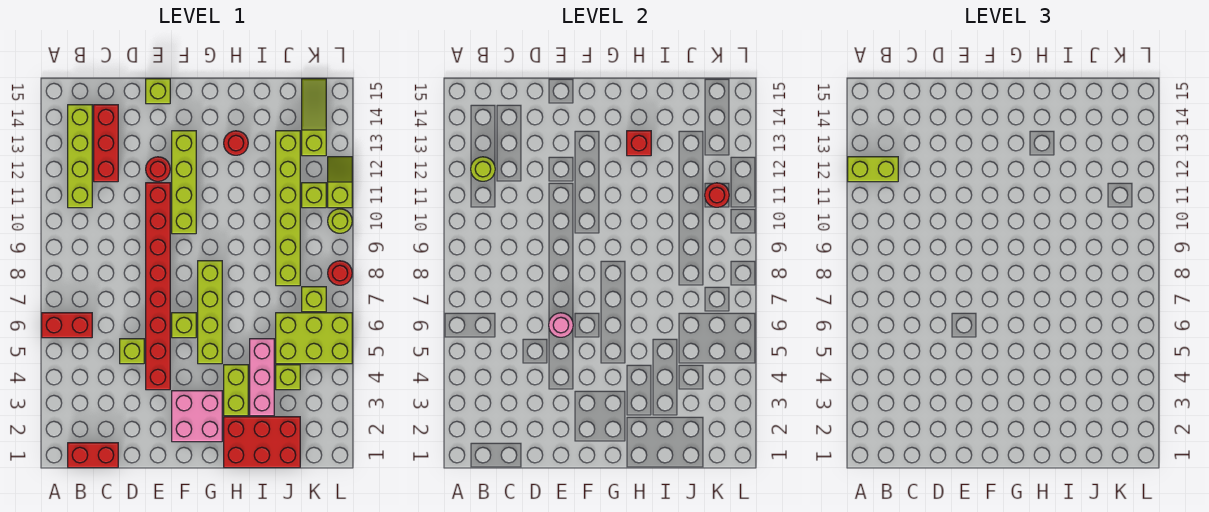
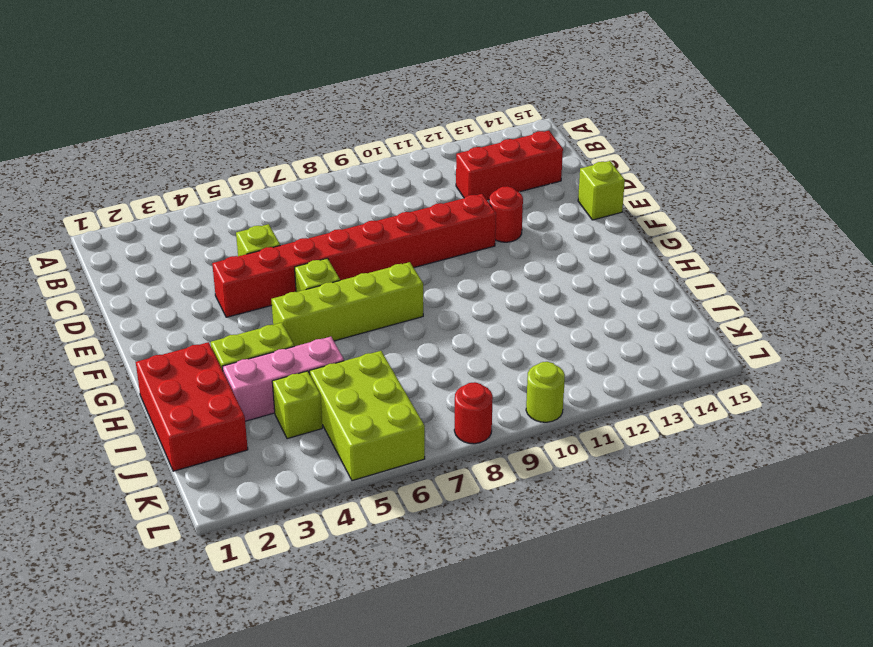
none -> red brick A6:B6 level 1
none -> red brick B1:C1 level 1
none -> lime brick B11:B14 level 1
none -> pink brick F2:G3 level 1

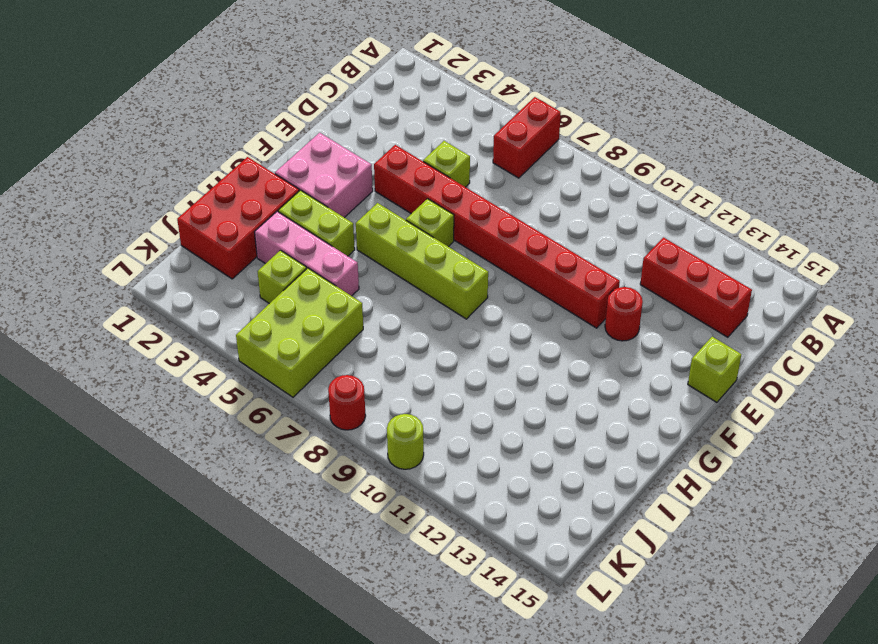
none -> red brick B1:C1 level 1
none -> lime brick B11:B14 level 1
none -> lime brick F10:F13 level 1
none -> red round brick H13 level 1

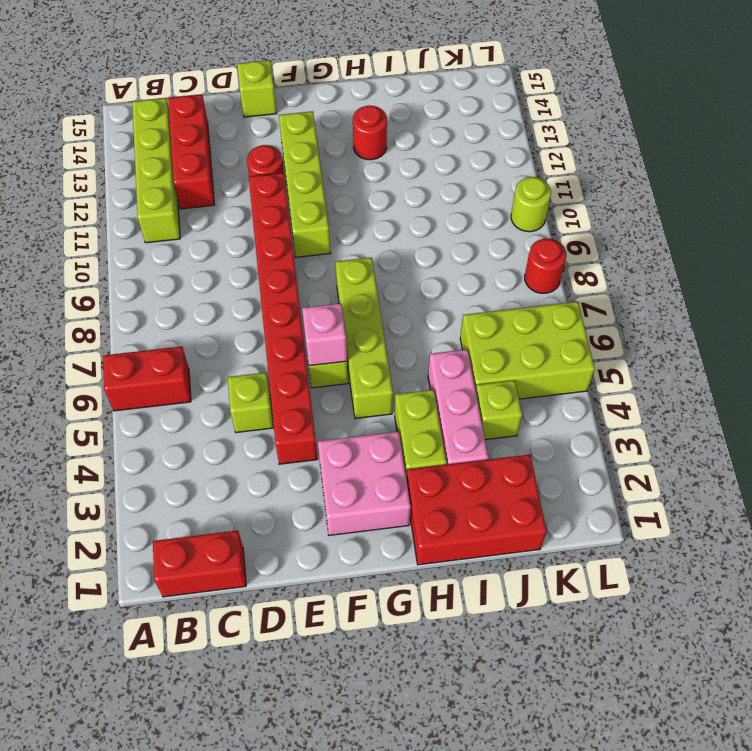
pink brick F6 level 2 -> none
none -> lime brick J8:J13 level 1
none -> lime brick K7 level 1
none -> lime brick K11 level 1
none -> lime slope K13:K15 level 1 top 13

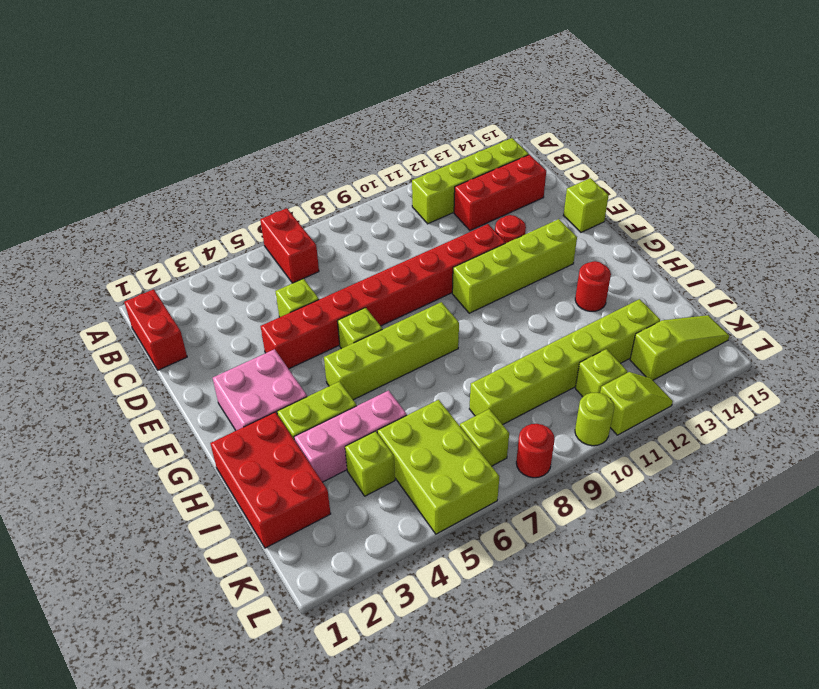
none -> lime round brick B12 level 2
none -> pink round brick E6 level 2
none -> red brick H13 level 2
none -> red round brick K11 level 2

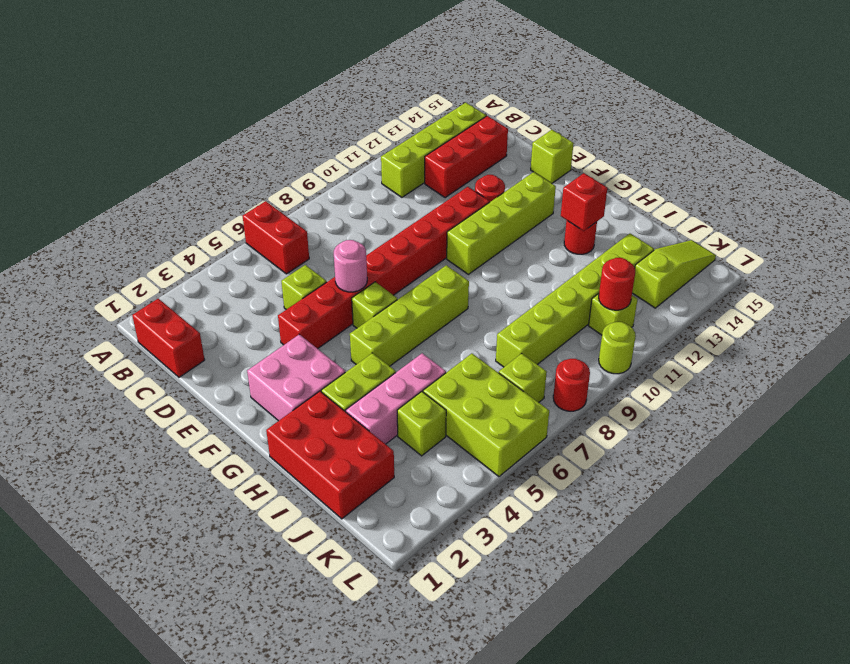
none -> lime slope L11:L12 level 1 top 11
none -> lime round brick B12 level 2
none -> lime brick A12:B12 level 3

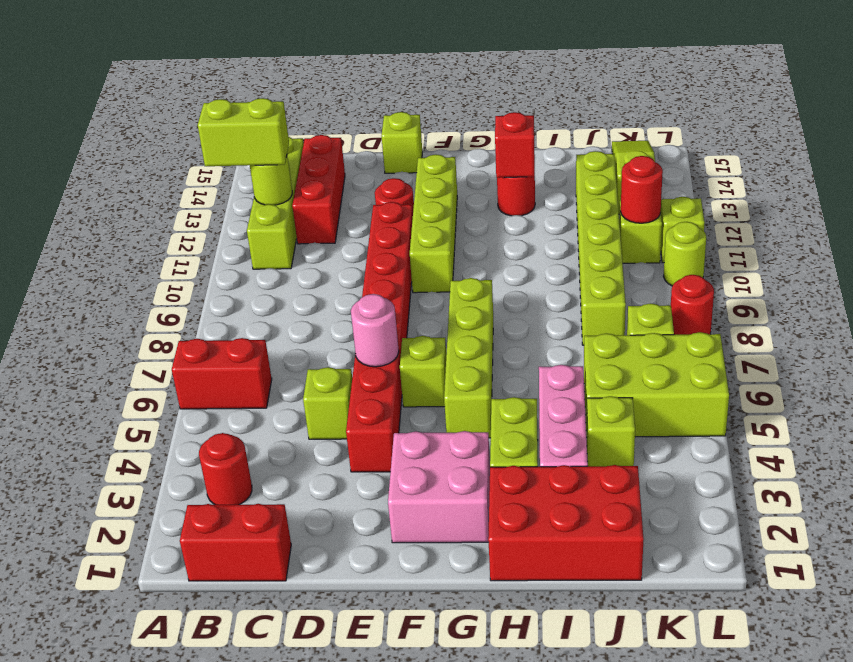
red round brick B3 level 1 -> none

